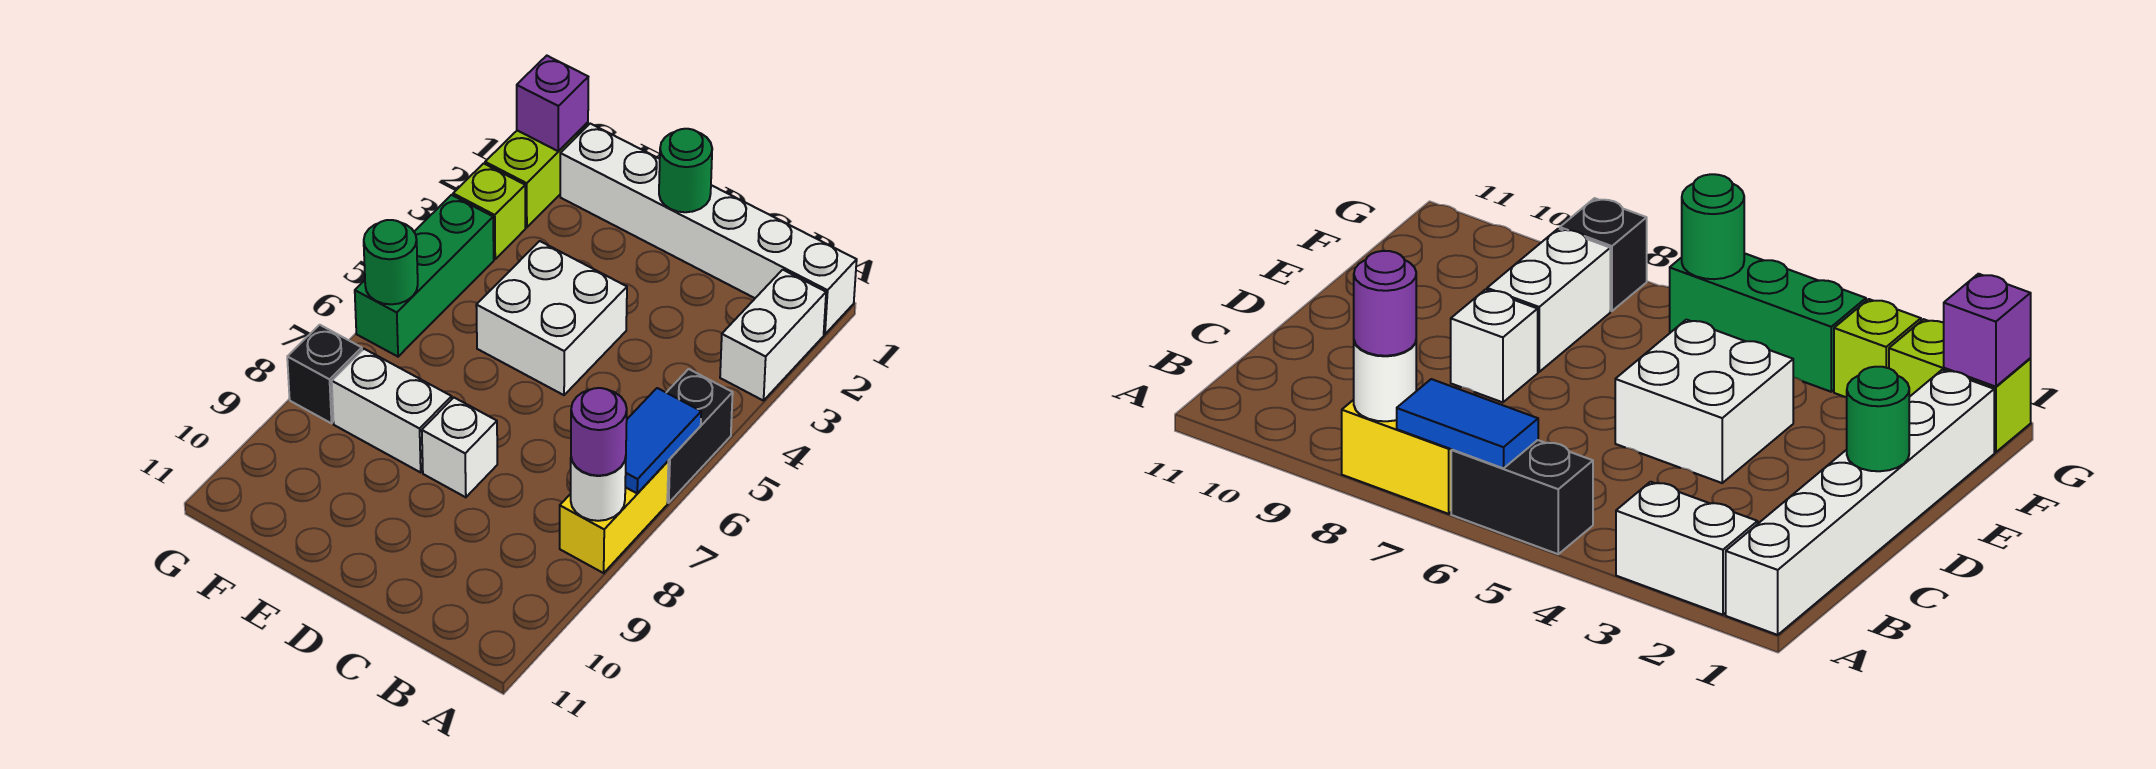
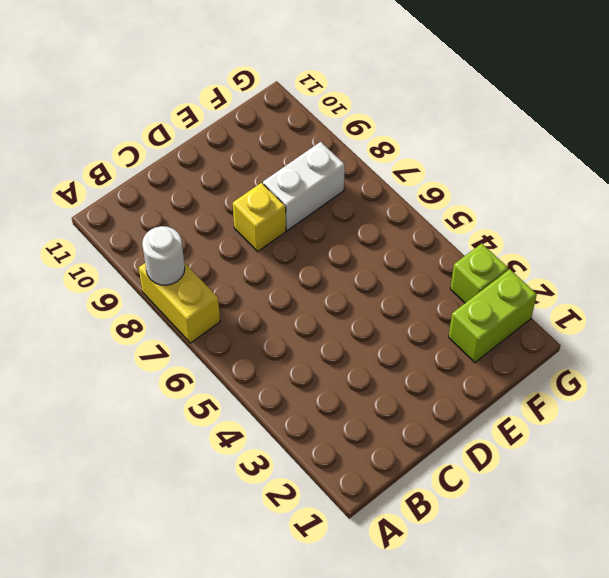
yellow brick D8 level 1 -> white brick D8 level 1
lime brick F2:G2 level 1 -> lime brick G1:G2 level 1
none -> white brick A1:F1 level 1
none -> white brick A2:A3 level 1
none -> black brick A5:A6 level 1

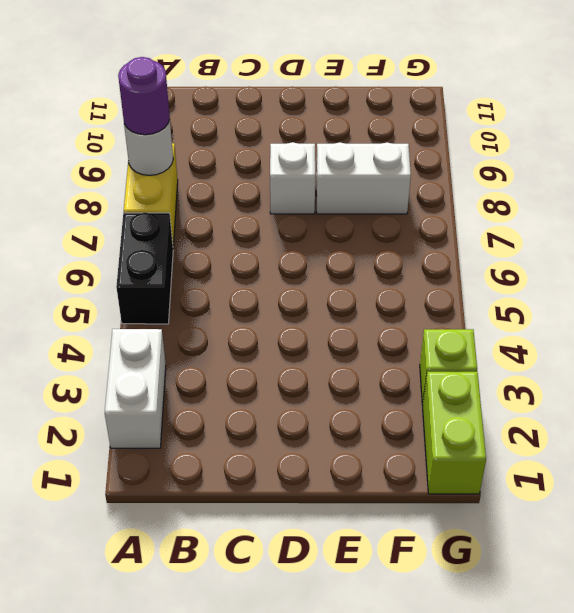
none -> white brick A1:F1 level 1
none -> white brick D4:E5 level 1
none -> green brick G4:G6 level 1

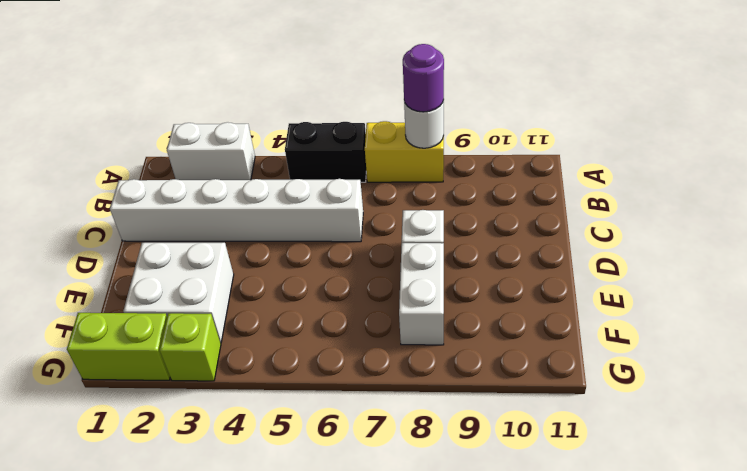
white brick C1:C6 level 1 -> white brick A1:F1 level 1
white brick E2:F3 level 1 -> white brick D4:E5 level 1
none -> green brick G4:G6 level 1
none -> black brick G8 level 1
none -> blue tile A6:A7 level 2

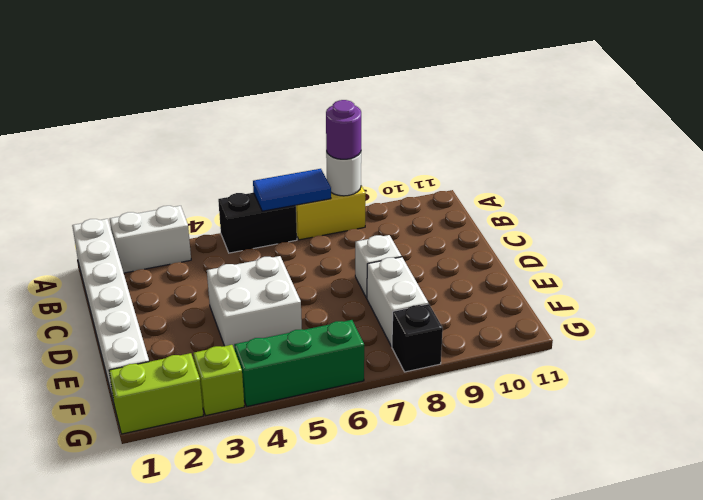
none -> green round brick D1 level 2
none -> purple brick G1 level 2
none -> green round brick G6 level 2

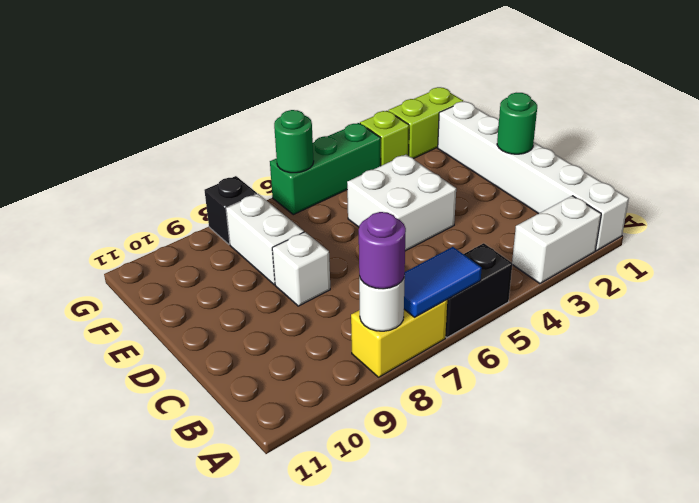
none -> purple brick G1 level 2

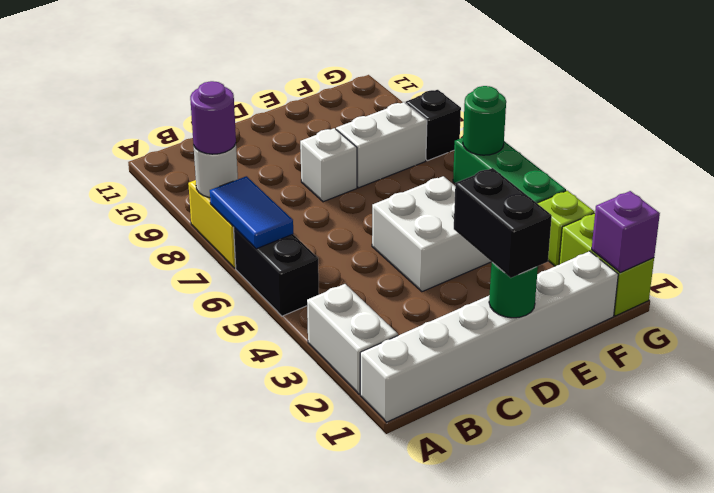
black brick D1:D2 level 3 -> none

